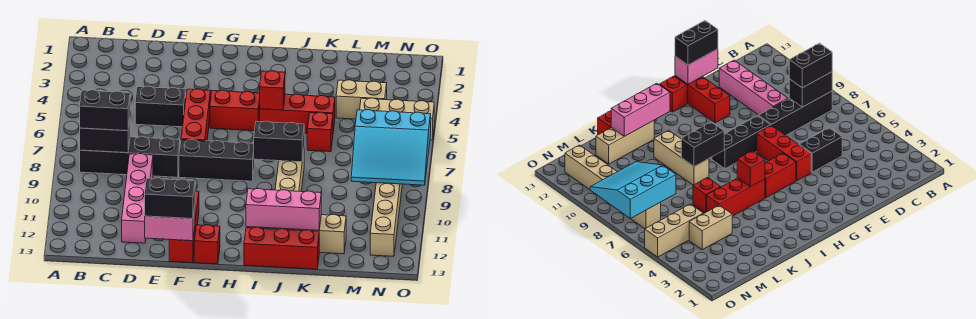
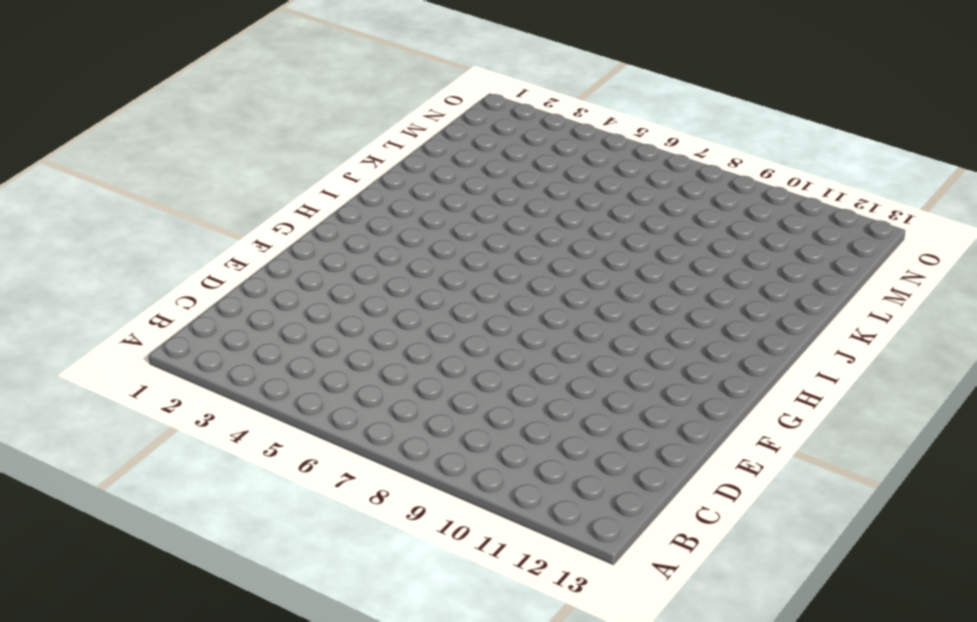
none -> black brick B8:E8 level 1
none -> black brick D5:E5 level 1
none -> pink brick D9:D12 level 1

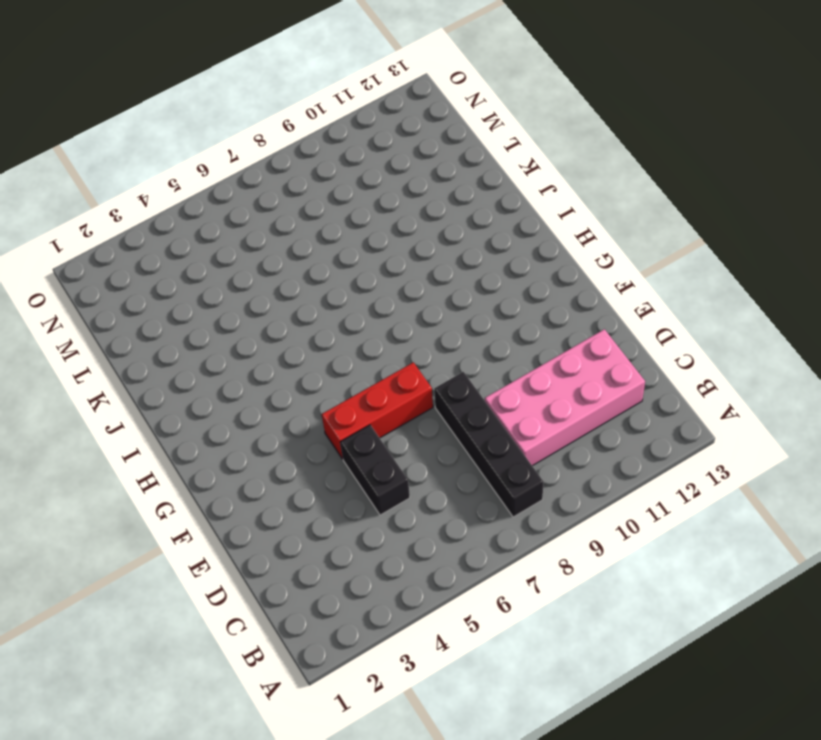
pink brick C9:D12 level 1 -> pink brick D9:D12 level 1
none -> black brick F8:H8 level 1
none -> red brick F11:F13 level 1
none -> red brick G5:H5 level 1

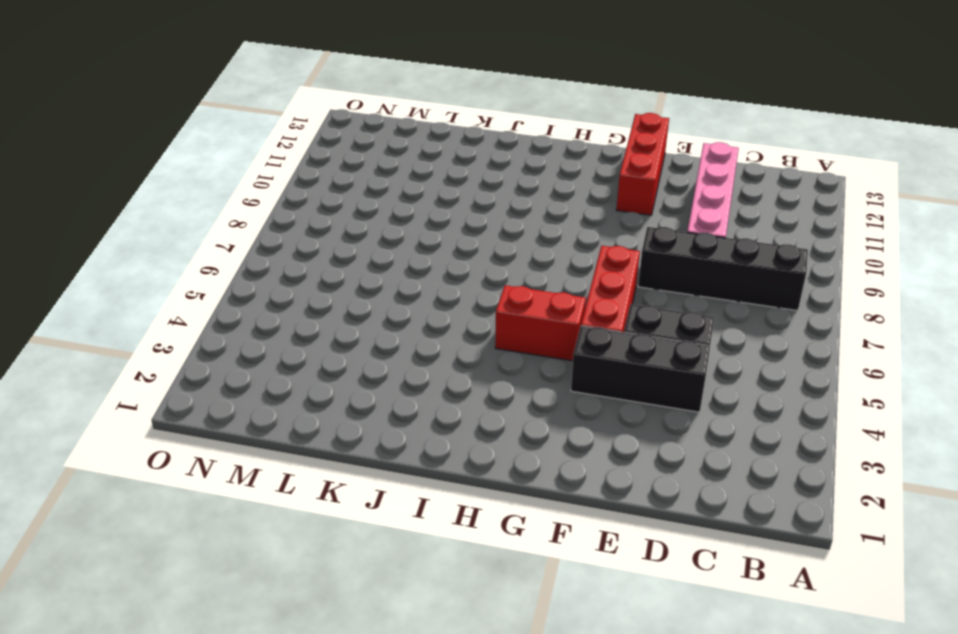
black brick D4:F4 level 1 -> black brick F8:H8 level 1
none -> red brick G13 level 1
none -> red brick I5:K5 level 1
none -> red brick I13:K13 level 1

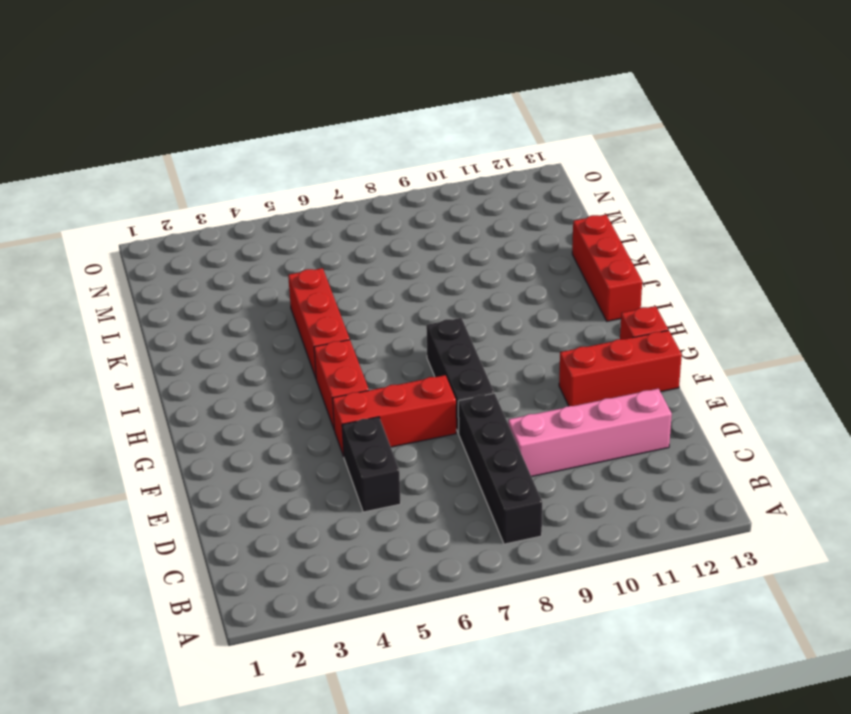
none -> tan brick J8:J10 level 1
none -> tan brick J12:L12 level 1
none -> red brick K6 level 1

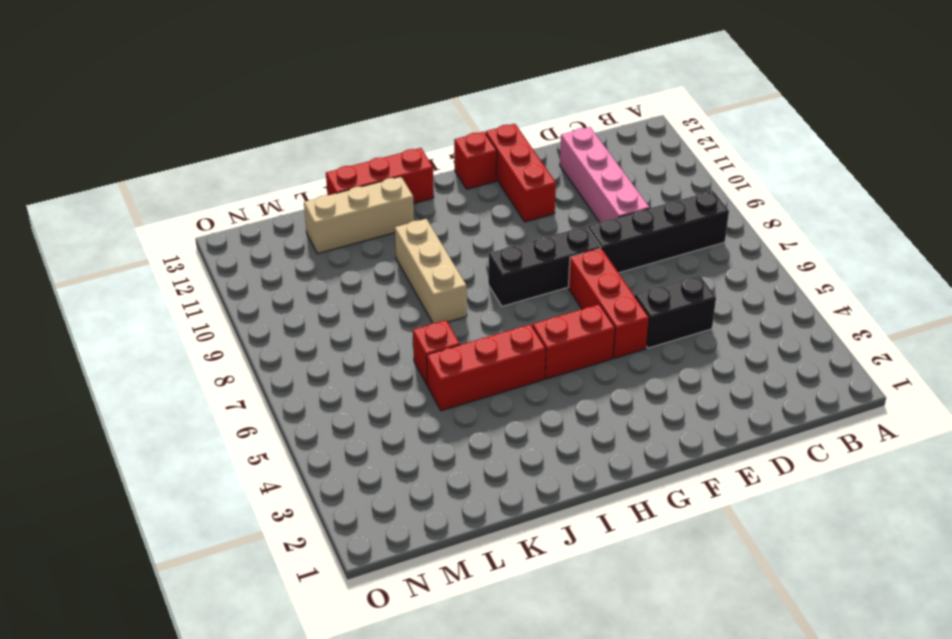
none -> tan brick L4:M4 level 1
none -> tan brick M5:O5 level 1
none -> tan brick N7:N12 level 1

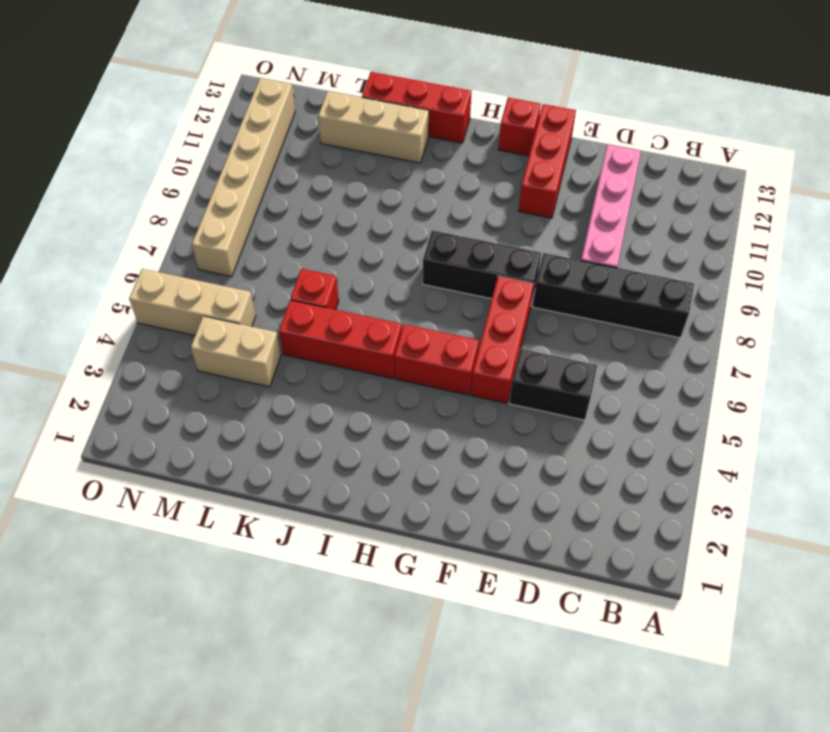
none -> tan brick J8:J10 level 1
none -> black brick B8:C8 level 2
none -> pink brick E13:F13 level 2

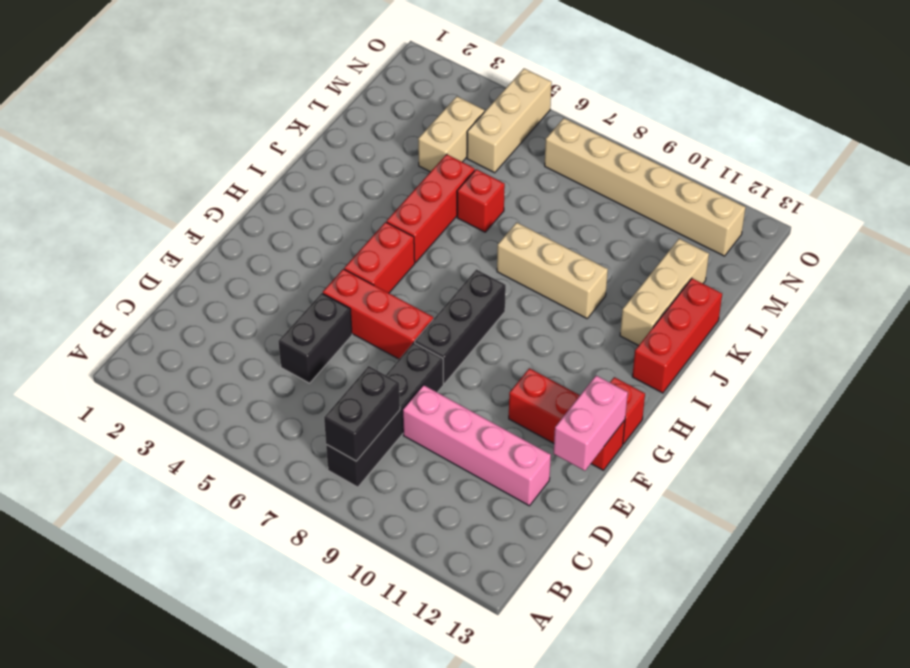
none -> red brick I5 level 2
none -> black brick I8:J8 level 2
none -> pink brick I12:K12 level 2

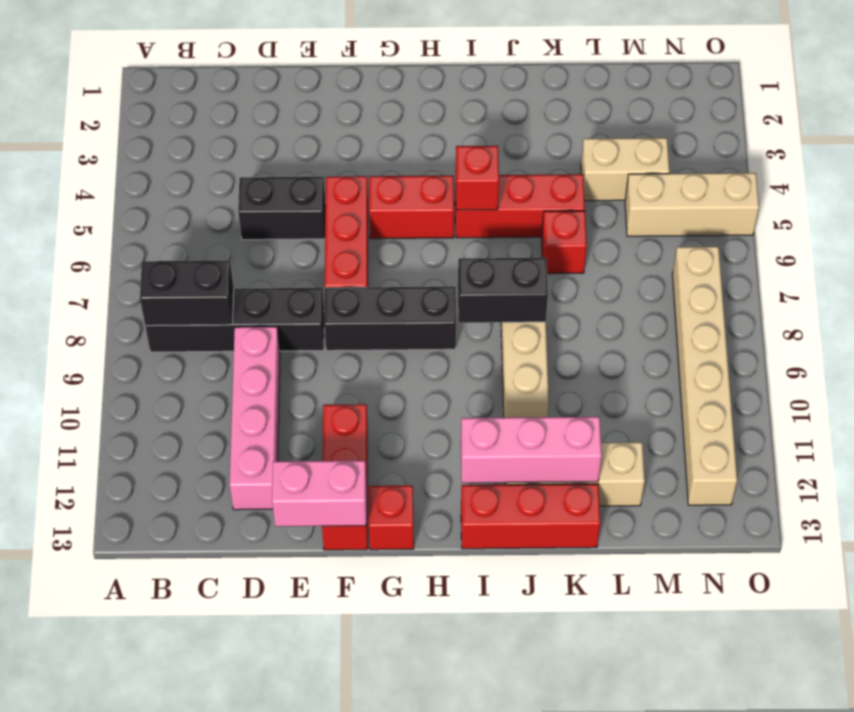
none -> cyan slope M7:O9 level 2 top 7
none -> black brick B8:C8 level 3
none -> black brick E13:F13 level 3

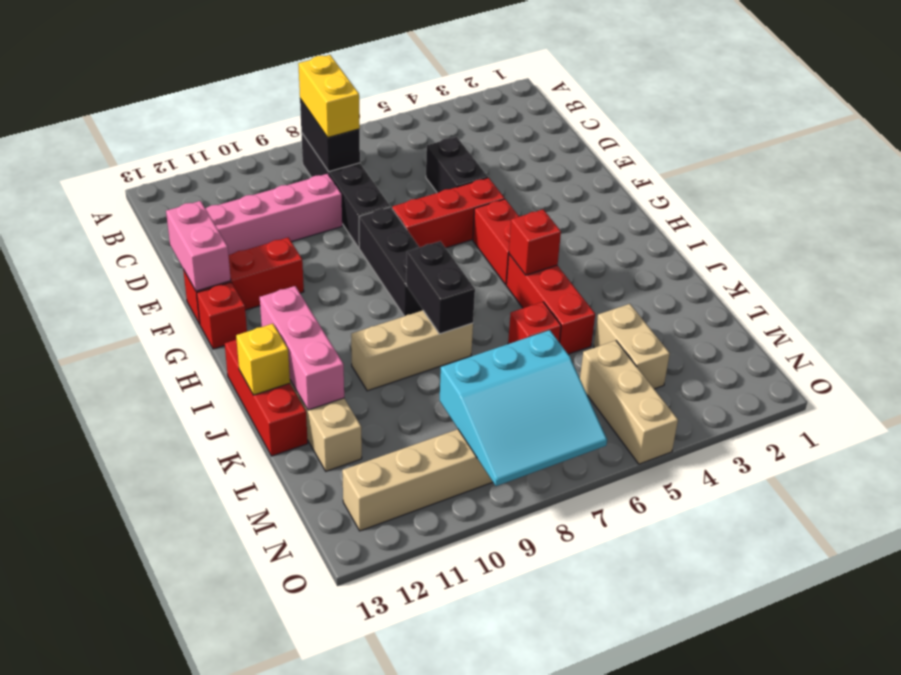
yellow brick B8:C8 level 3 -> black brick B8:C8 level 3
yellow brick J13 level 2 -> none
cyan slope M7:O9 level 2 top M -> cyan slope M7:O9 level 2 top 7
none -> black brick E13:F13 level 3

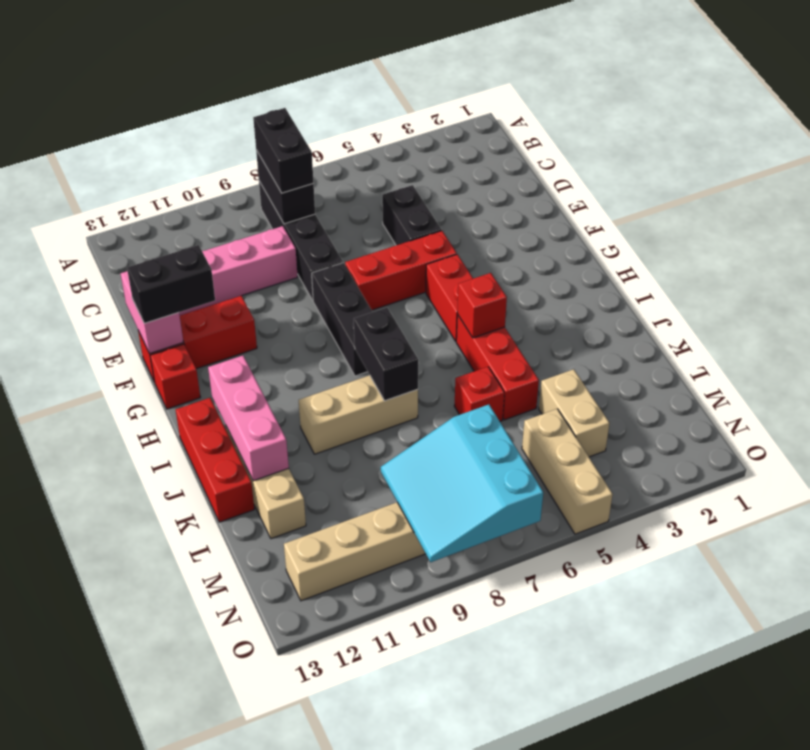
black brick F12:F13 level 3 -> black brick E13:F13 level 3

